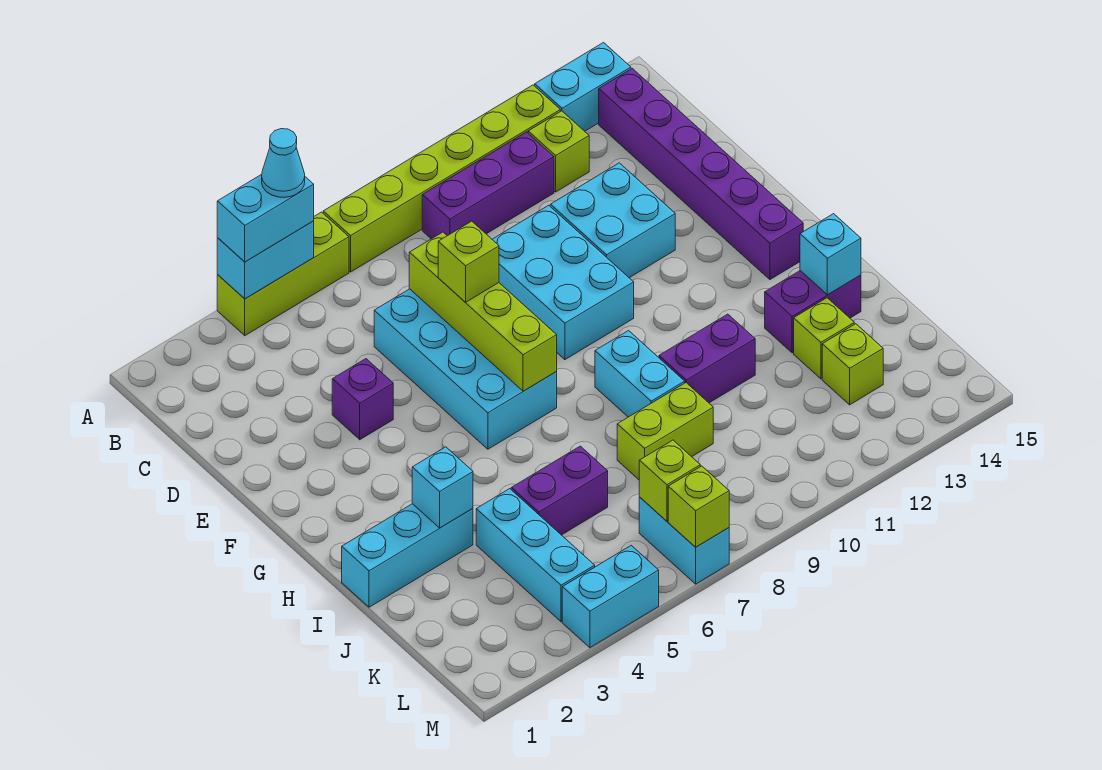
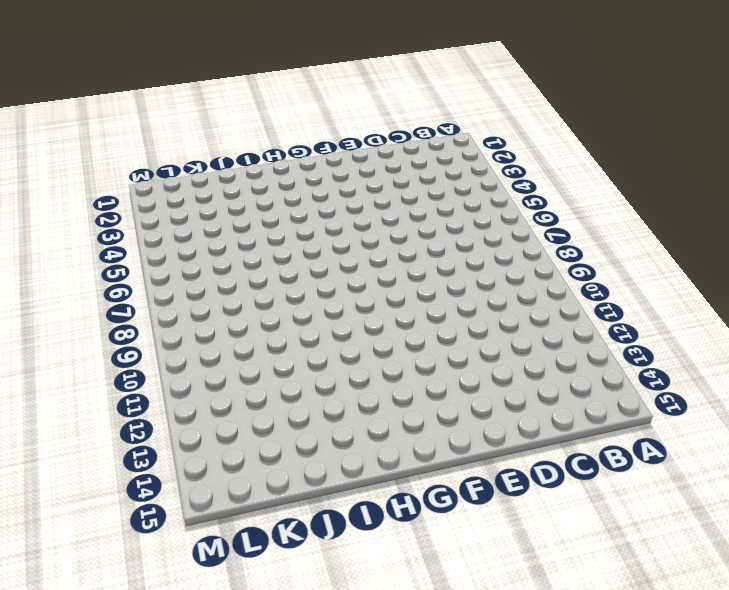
none -> lime brick A4:A6 level 1
none -> lime brick A7:A12 level 1
none -> cyan brick A13:A14 level 1
none -> purple brick B9:B11 level 1

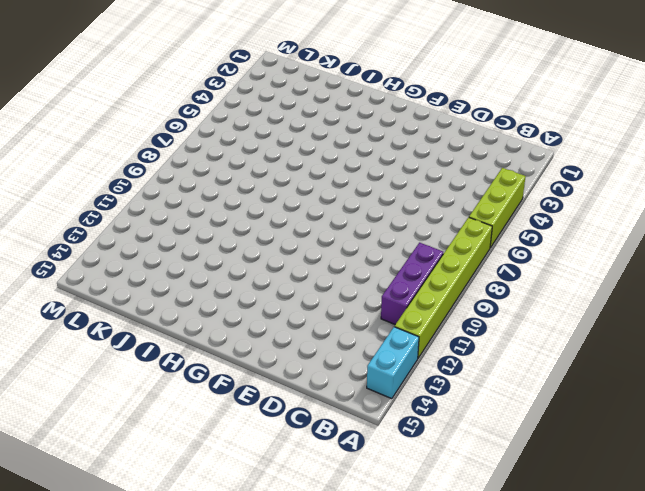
none -> lime brick B12 level 1
none -> purple brick B14:G14 level 1
none -> cyan brick D6:G7 level 1
none -> cyan brick D9:F10 level 1

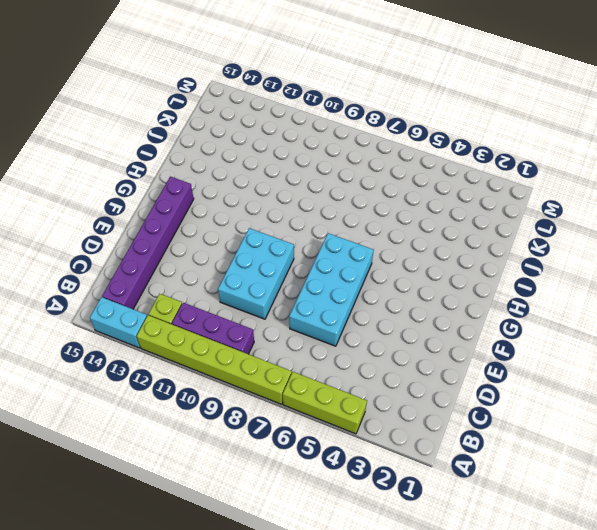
none -> cyan brick D11:E12 level 1
none -> purple brick E4 level 1
none -> cyan brick H9:I9 level 1
none -> cyan brick I1:I3 level 1

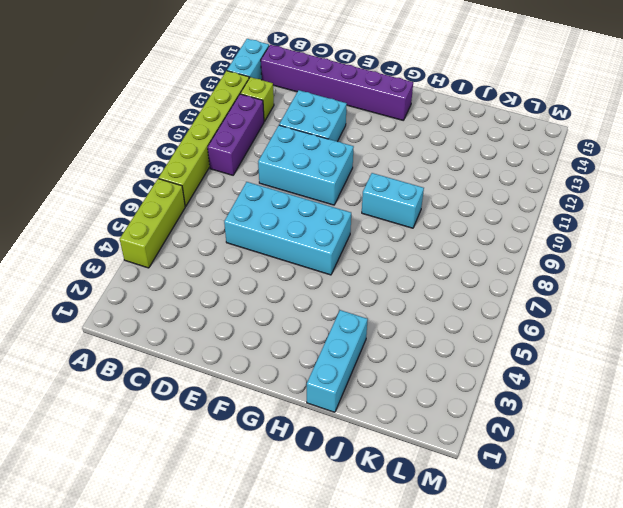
none -> purple brick E4 level 1
none -> purple brick I10:I11 level 1
none -> purple brick I13:I14 level 1
none -> cyan brick J4:L4 level 1

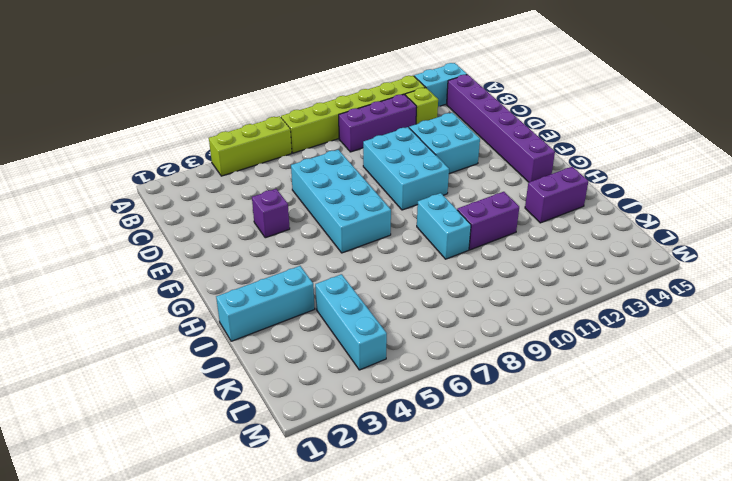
none -> purple brick J5:J6 level 1
none -> lime brick J8:J9 level 1
none -> lime brick J13 level 1
none -> lime brick K13 level 1

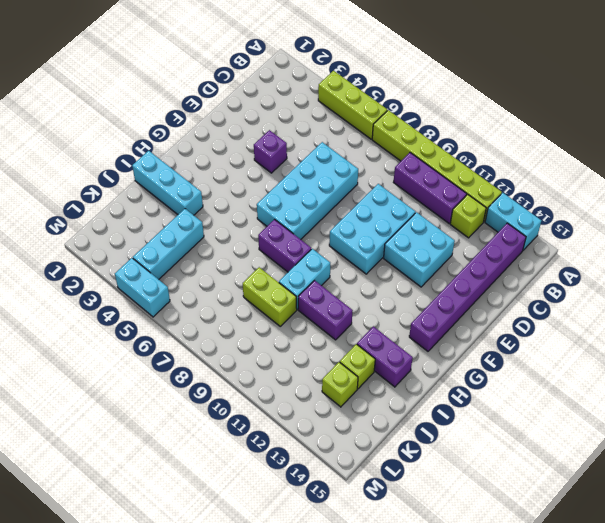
purple brick H7:H8 level 1 -> purple brick J5:J6 level 1
none -> cyan brick L7:M7 level 1
none -> cyan brick A4:A5 level 2
none -> lime brick D7:G7 level 2
none -> cyan brick I3 level 2

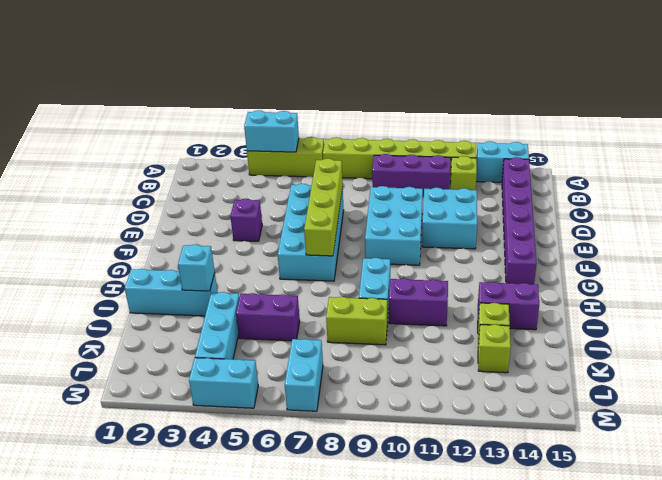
none -> cyan brick I14 level 2
none -> lime brick L7 level 2
none -> lime brick M7 level 2
none -> cyan brick A4:A5 level 3

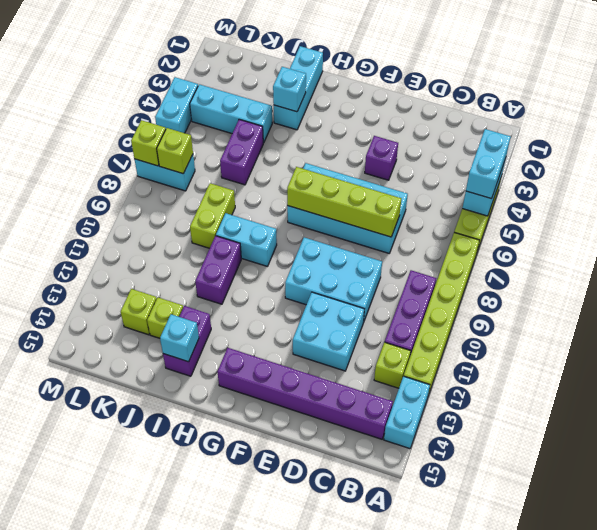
none -> lime brick E7 level 3
none -> cyan cone A5 level 4

